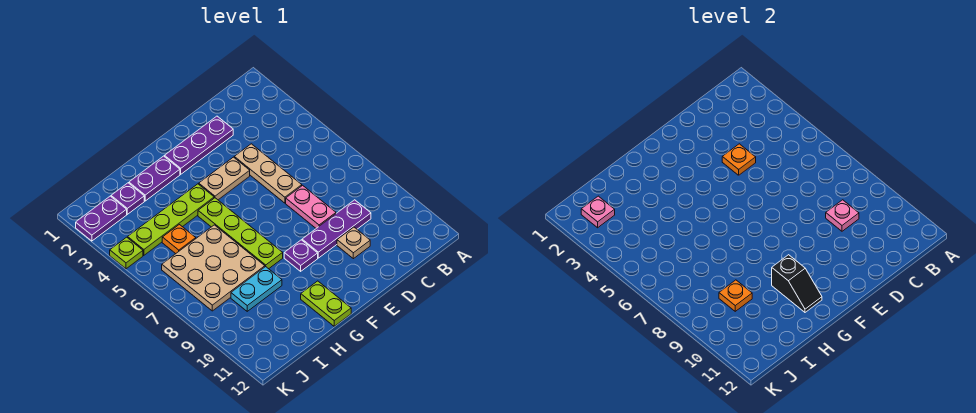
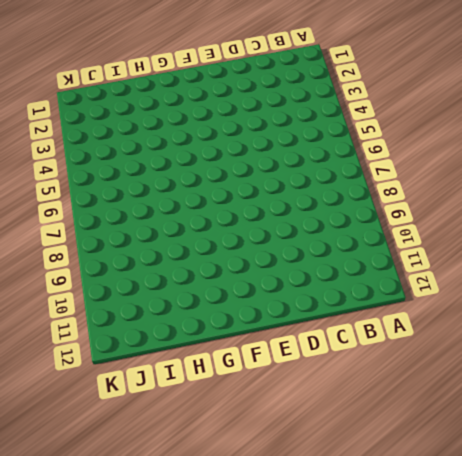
none -> purple plate C9:E9 level 1
none -> purple plate D2:F2 level 1
none -> tan plate D4:D6 level 1

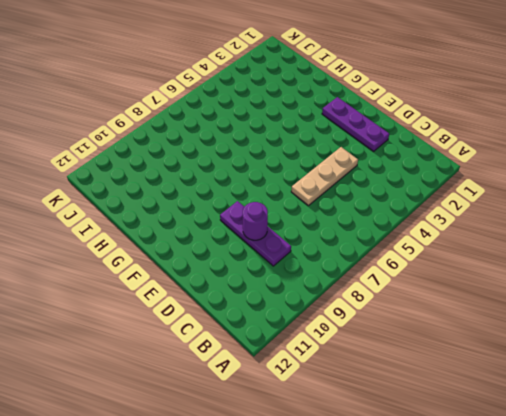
purple round brick D9 level 2 -> none
none -> pink plate D7:D8 level 1
none -> tan plate D10 level 1
none -> tan plate E4:F4 level 1

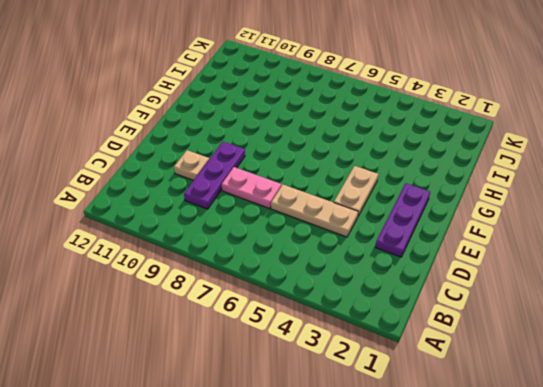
none -> purple plate F9 level 1
none -> purple plate G2:H2 level 1
none -> lime plate G4:J4 level 1

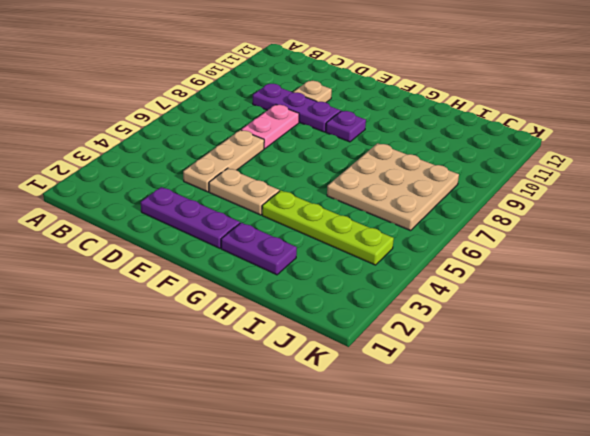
none -> lime plate G5:G8 level 1
none -> lime plate G11:G12 level 1
none -> cyan plate H9:I9 level 1

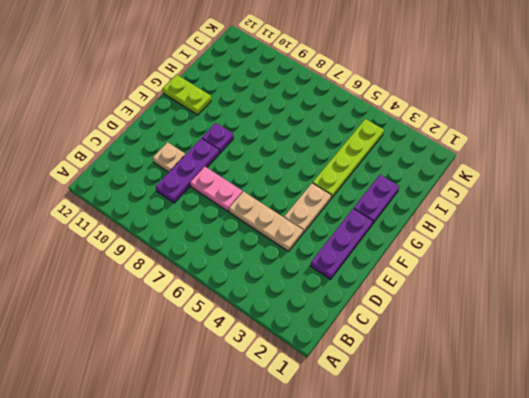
none -> lime plate G5:G8 level 1
none -> tan plate H6:J8 level 1
none -> cyan plate H9:I9 level 1

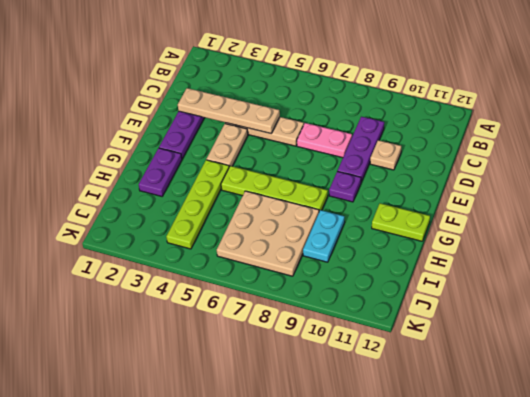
tan plate D2:D5 level 2 -> orange plate D4 level 2
none -> purple plate I2 level 1
none -> orange plate I5 level 1
none -> purple plate J2:K2 level 1

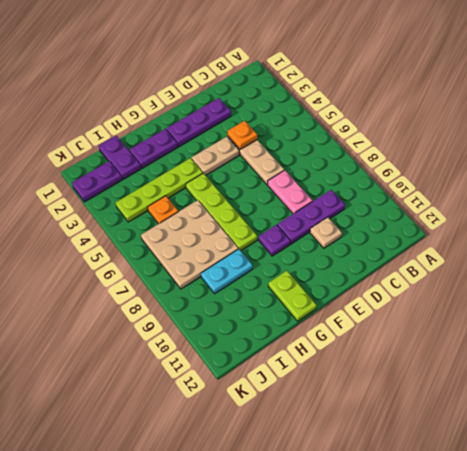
purple plate I1:I2 level 1 -> purple plate I2 level 1
none -> lime plate K4 level 1
none -> pink plate C9 level 2
none -> black slope G10:G11 level 2 top 10

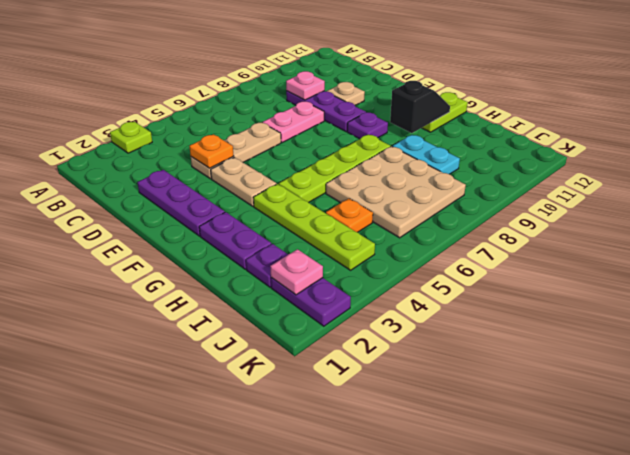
lime plate A3 level 1 -> lime plate K4 level 1
none -> orange plate I9 level 2

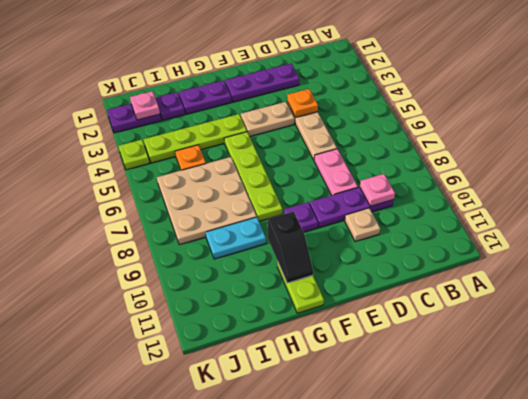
none -> orange plate I9 level 2

